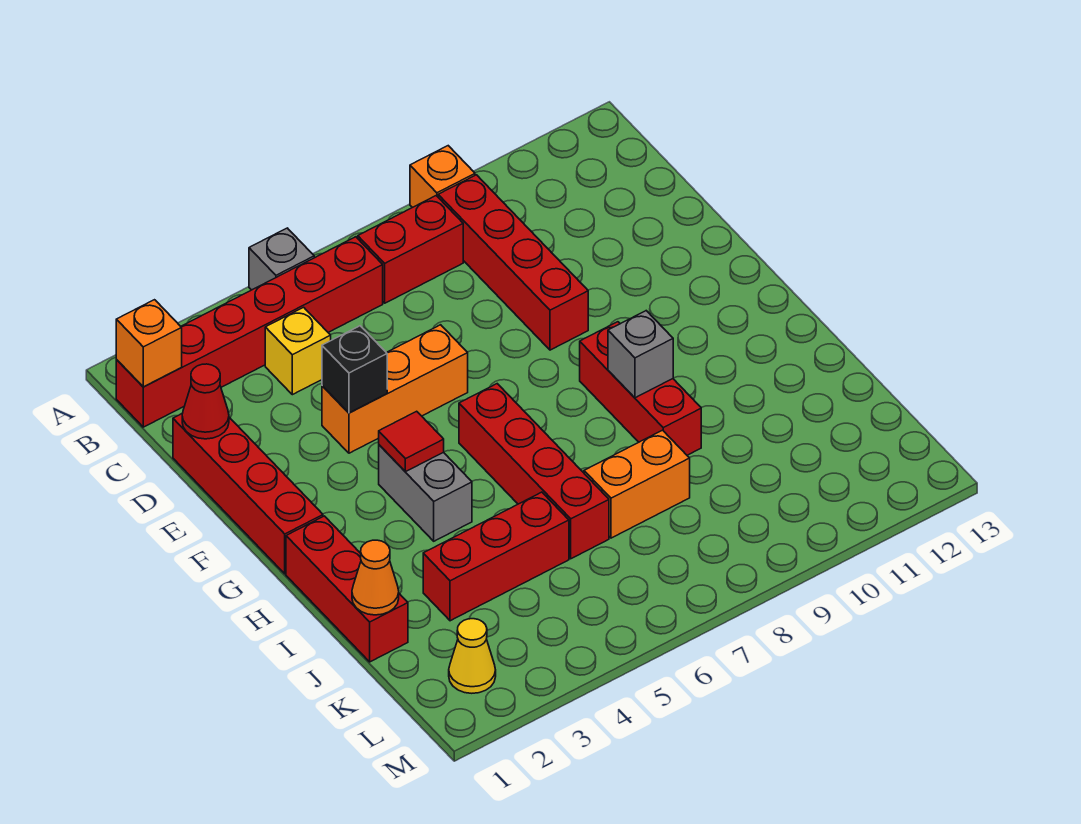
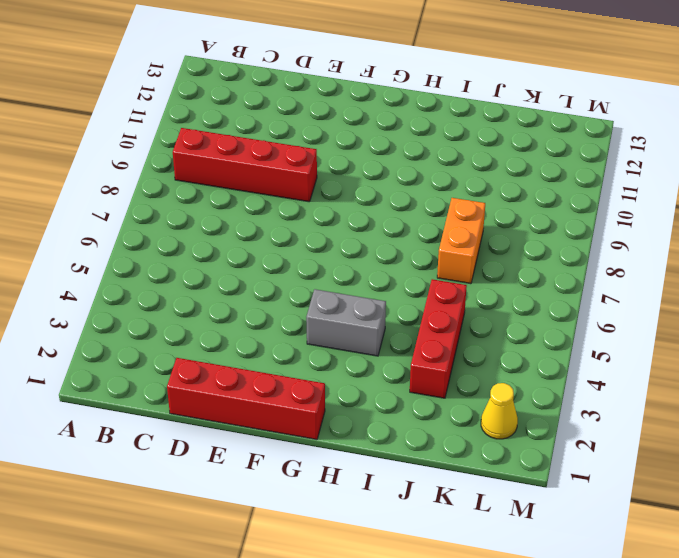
none -> grey brick A5 level 1
none -> orange brick A9 level 1
none -> red brick B1:B6 level 1

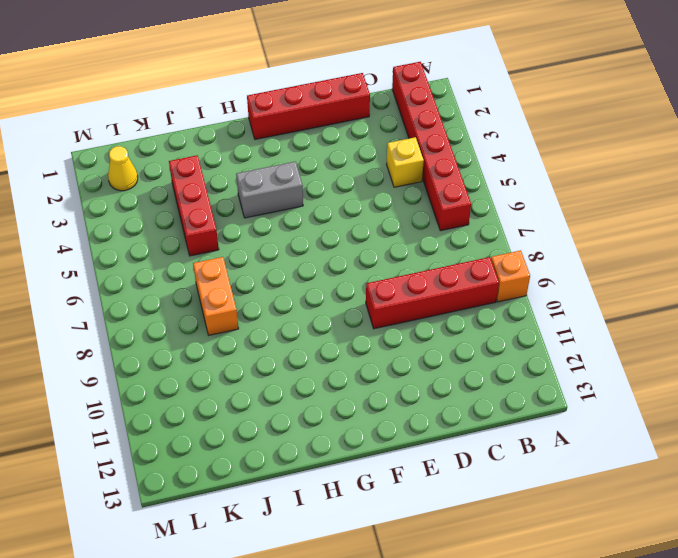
none -> grey brick A5 level 1
none -> red brick B7:B8 level 1
none -> orange brick E4:E6 level 1

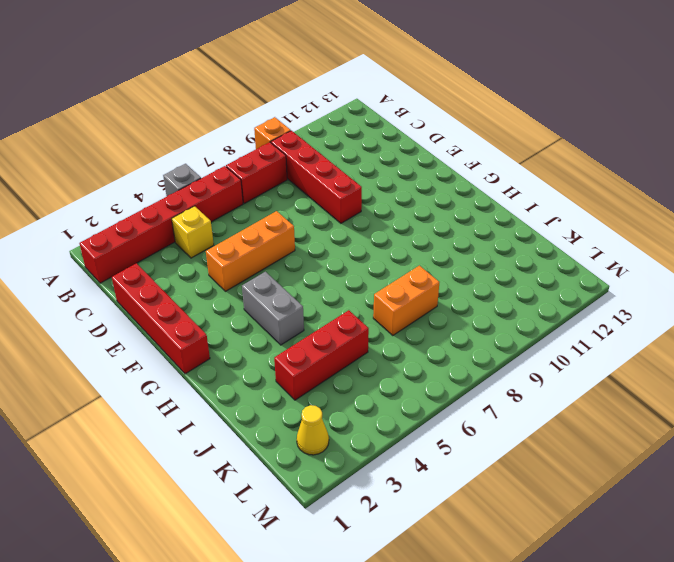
none -> red brick G6:J6 level 1
none -> red brick G9:I9 level 1
none -> red brick H1:J1 level 1

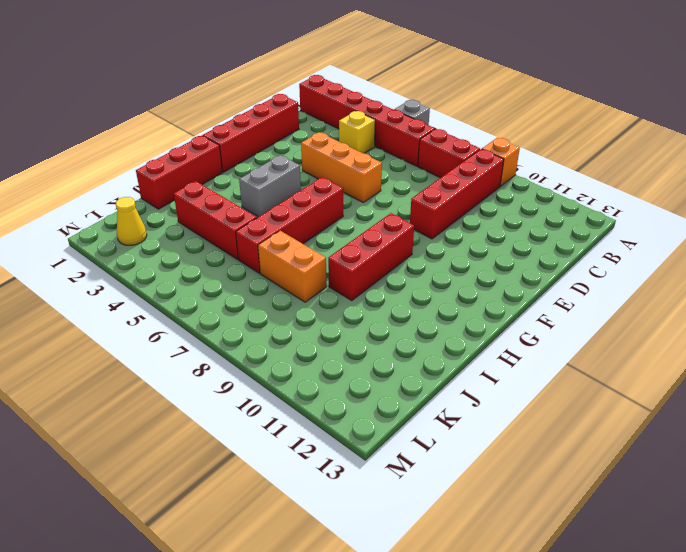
none -> orange brick B1 level 2
none -> red cone D1 level 2
none -> black brick E4 level 2

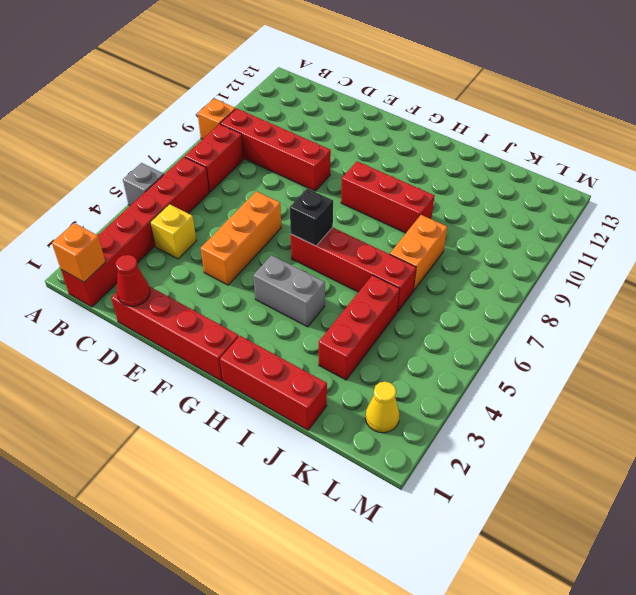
black brick G6 level 2 -> black brick E4 level 2
none -> red tile G4 level 2
none -> grey brick H9 level 2
none -> orange cone J1 level 2

